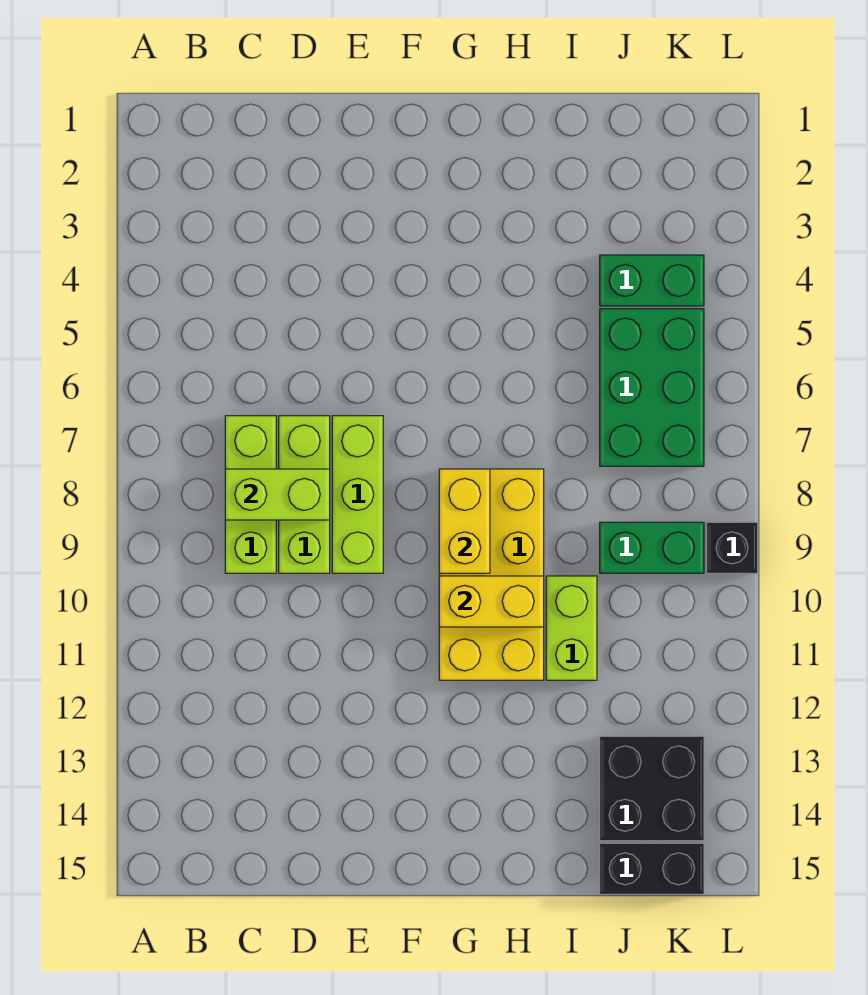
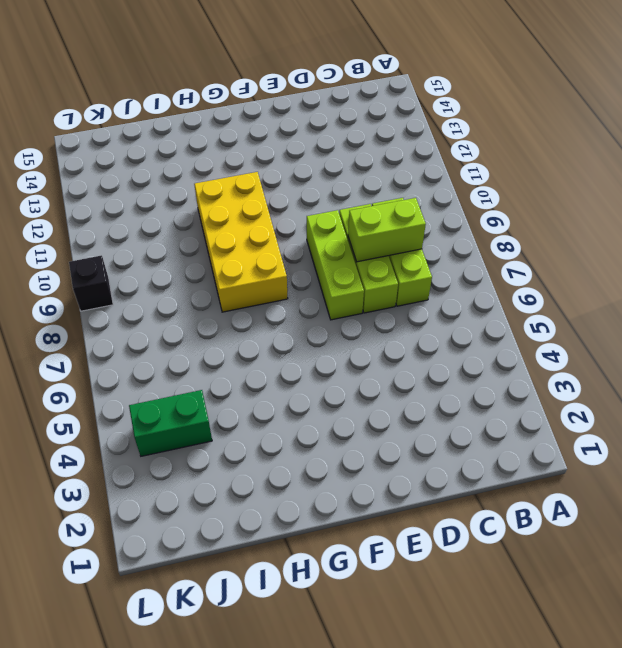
none -> lime brick I10:I11 level 1
none -> green brick J5:K7 level 1
none -> green brick J9:K9 level 1

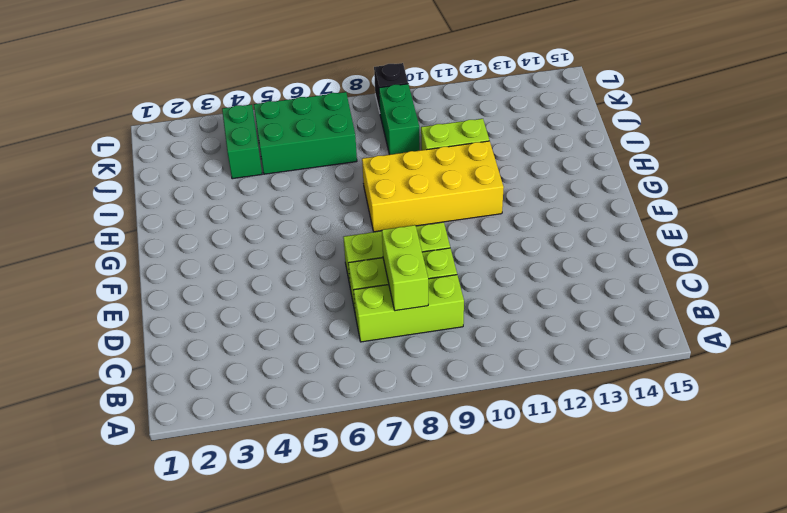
none -> black brick J13:K14 level 1
none -> black brick J15:K15 level 1
none -> yellow brick G8:G9 level 2

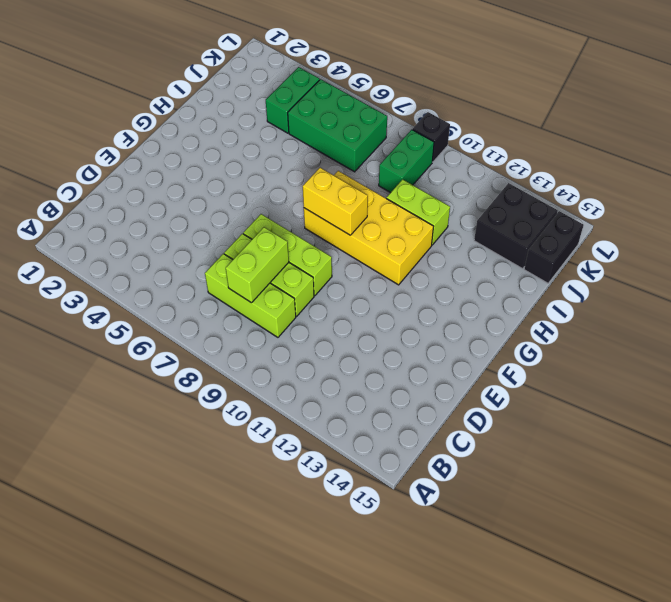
none -> yellow brick G10:H10 level 2

